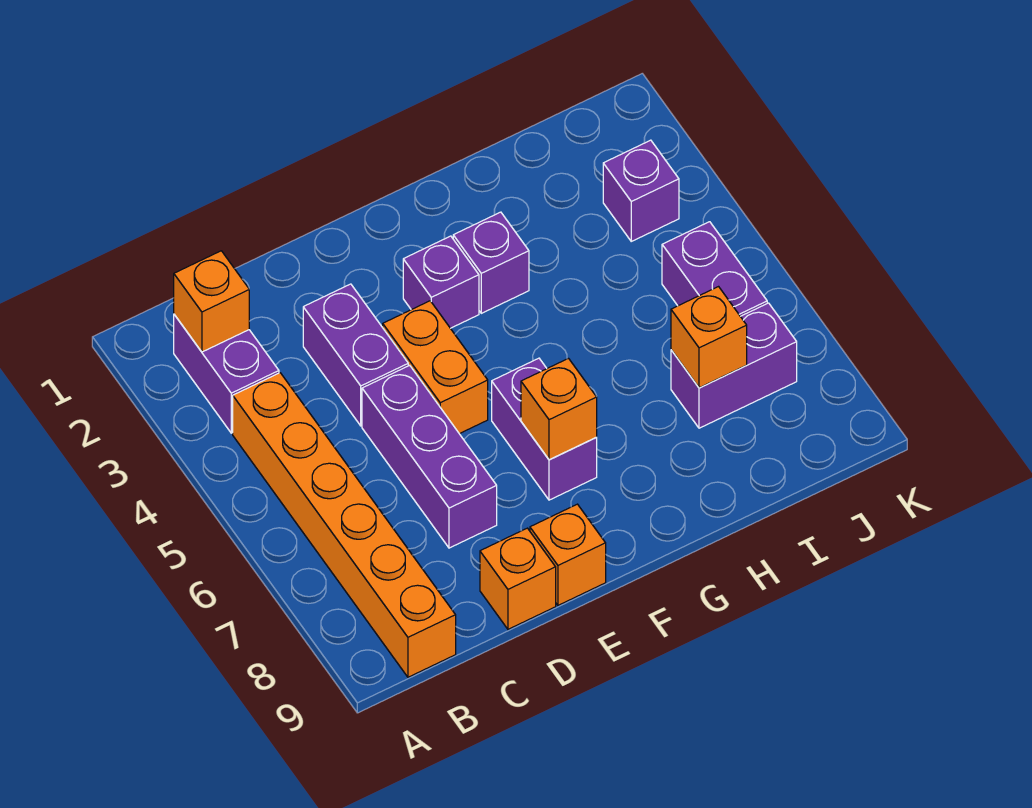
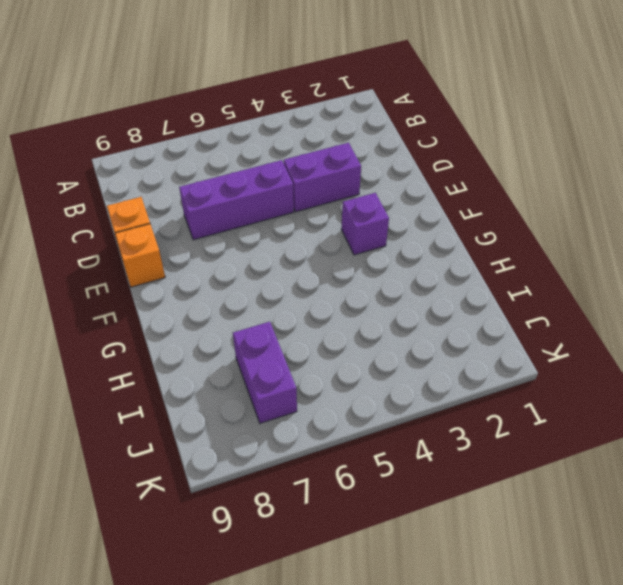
none -> purple brick B2:B3 level 1
none -> orange brick B4:B9 level 1
none -> orange brick E4:E5 level 1

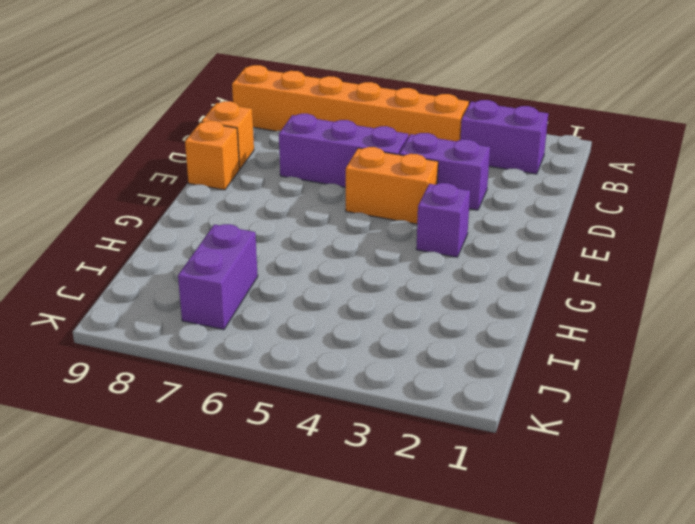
none -> purple brick F6:F7 level 1
none -> purple brick G3 level 1
none -> purple brick J3 level 1

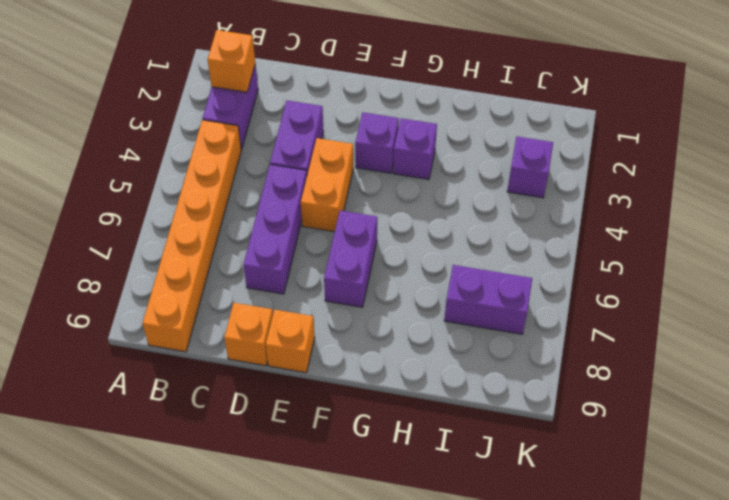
none -> purple brick J5:J6 level 1
none -> orange brick F7 level 2
none -> orange brick I7 level 2

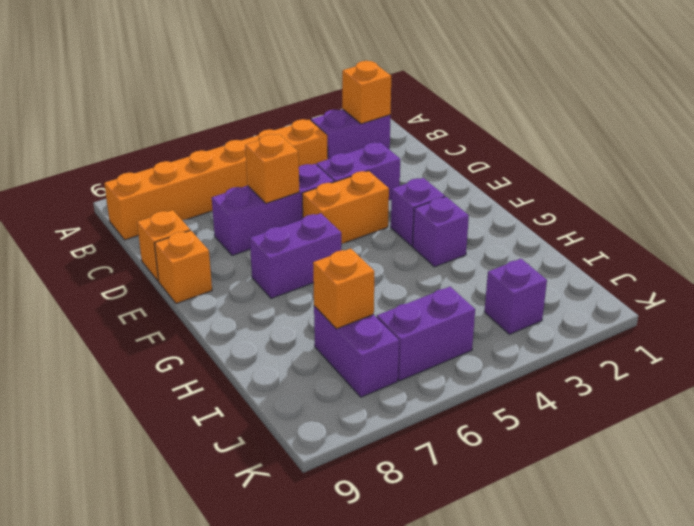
orange brick D6 level 2 -> orange brick F7 level 2

